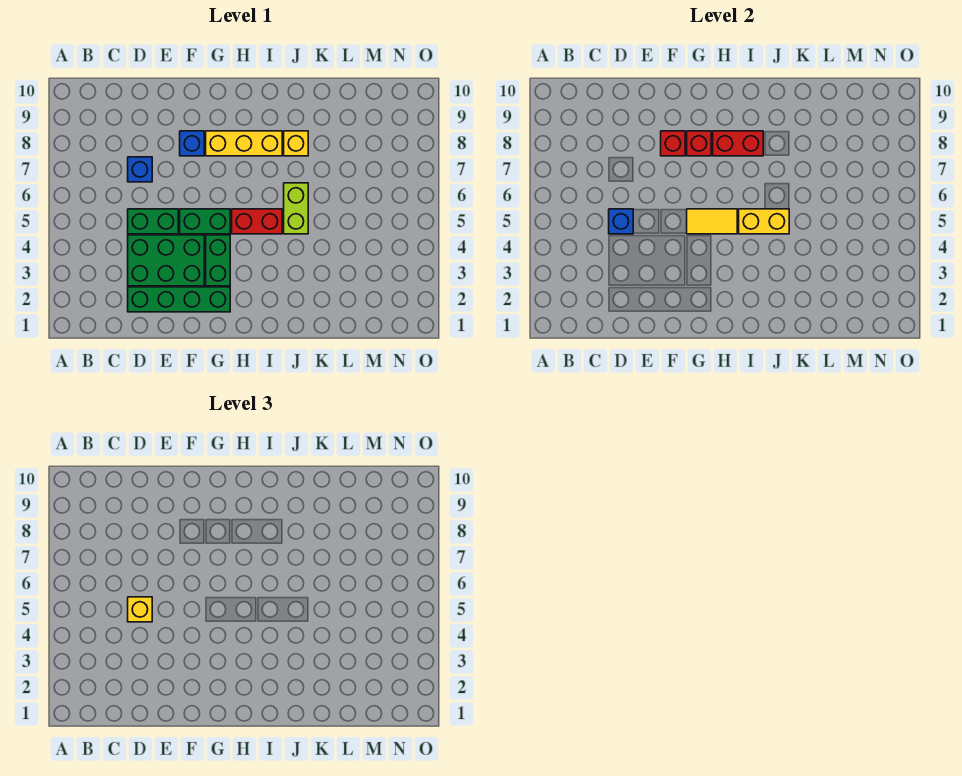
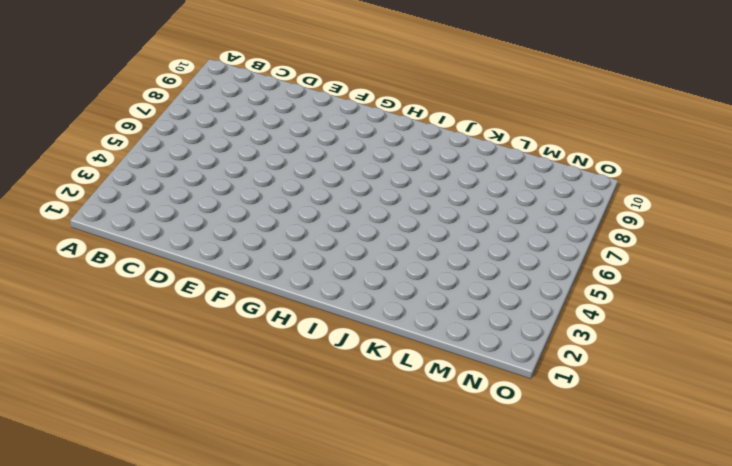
none -> green brick D2:G2 level 1
none -> green brick D3:F4 level 1
none -> green brick D5:E5 level 1

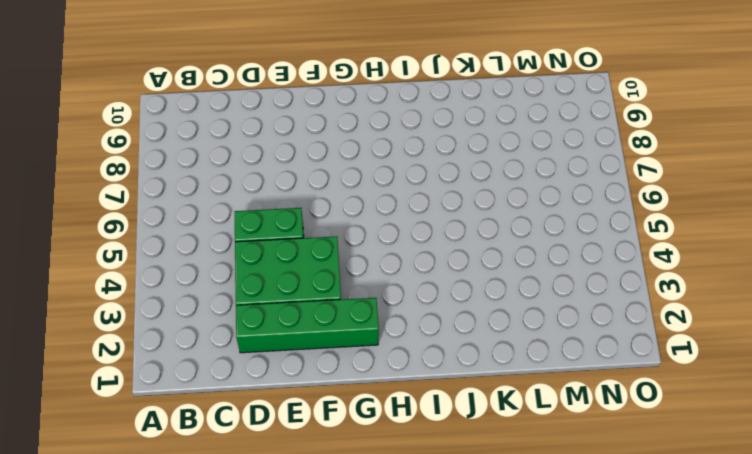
none -> blue brick D7 level 1
none -> green brick F5:G5 level 1
none -> blue brick F8 level 1

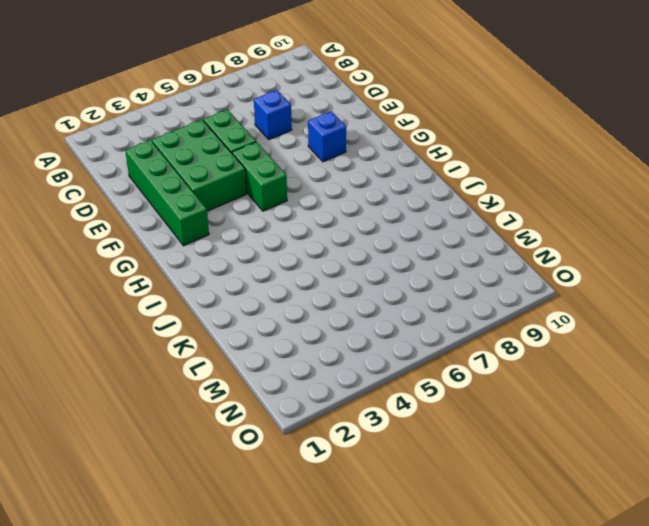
none -> green brick G3:G4 level 1
none -> yellow brick G8:I8 level 1
none -> red brick H5:I5 level 1

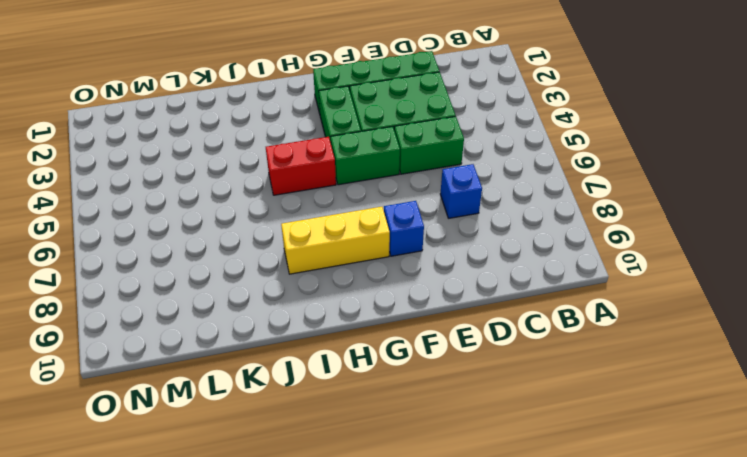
none -> lime brick J5:J6 level 1
none -> yellow brick J8 level 1
none -> blue brick D5 level 2

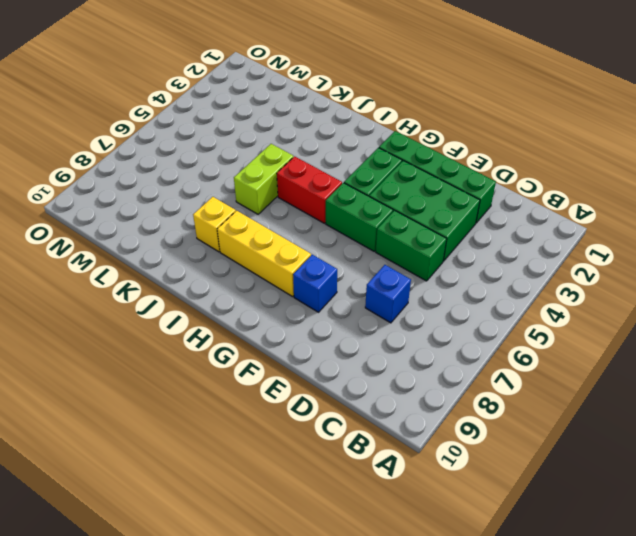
none -> blue brick D5 level 2
none -> red brick F8 level 2
none -> yellow tile G5:H5 level 2

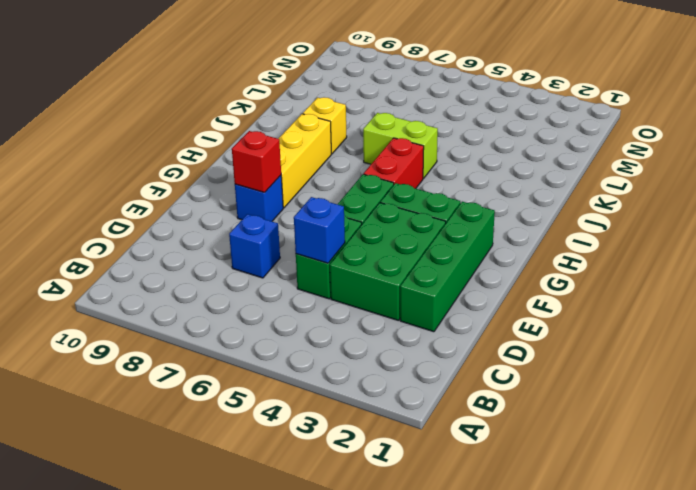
none -> yellow tile G5:H5 level 2
none -> red brick G8 level 2
none -> red brick H8:I8 level 2

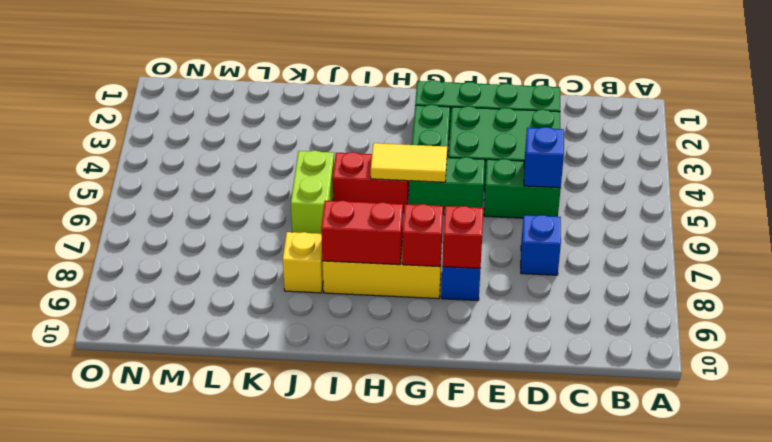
none -> yellow brick I5:J5 level 2
none -> yellow brick D5 level 3

